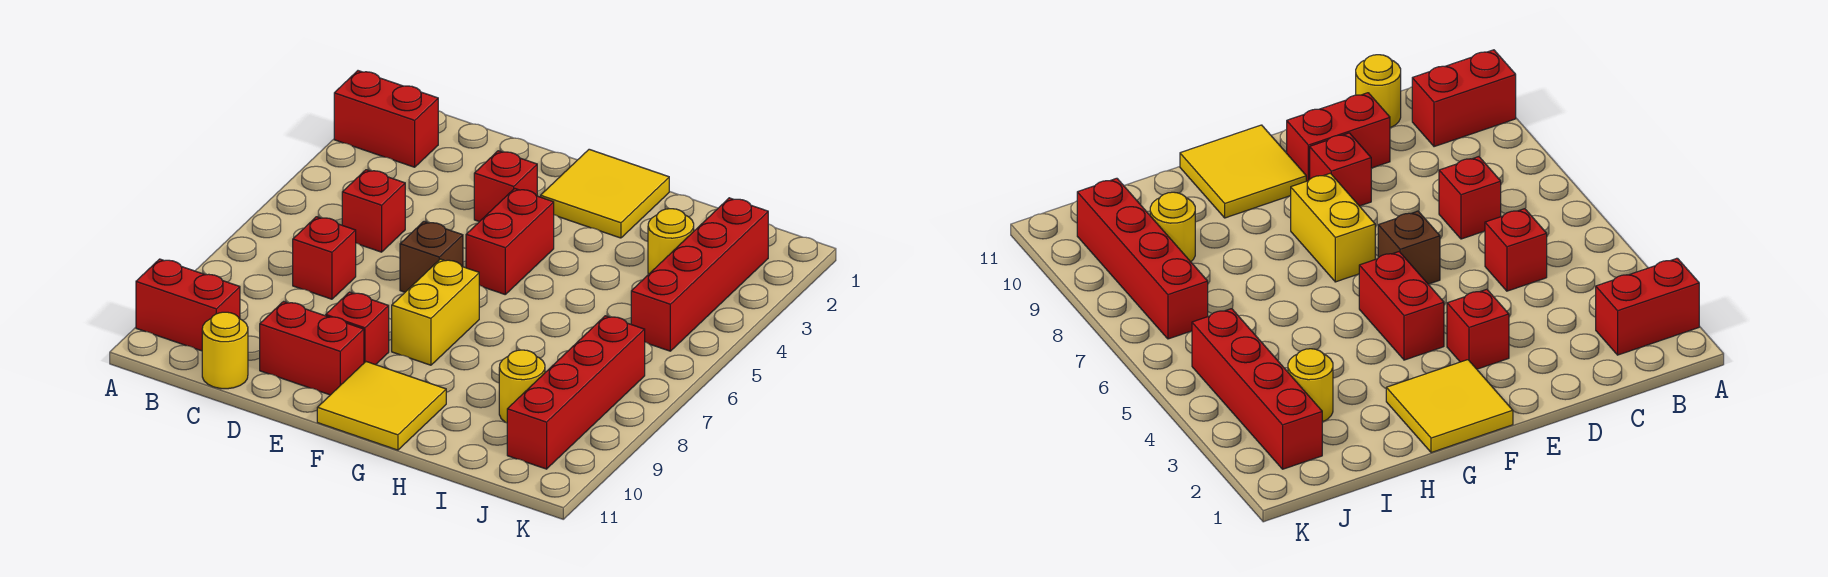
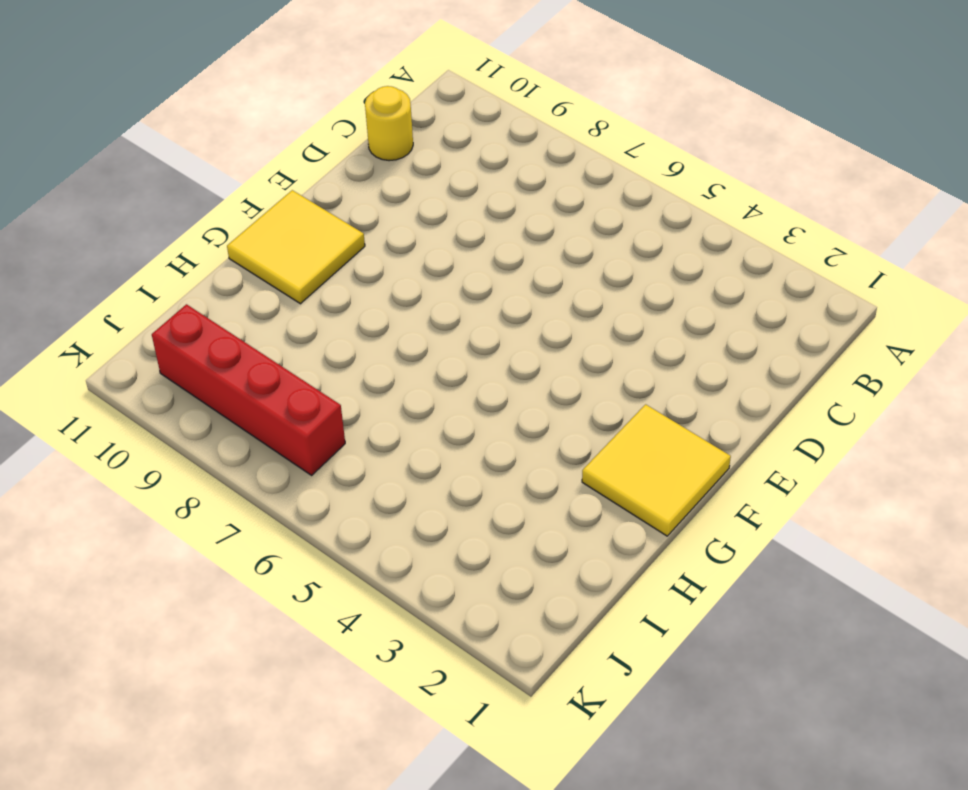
none -> red brick A2:B2 level 1
none -> red brick A10:B10 level 1
none -> red brick C5 level 1

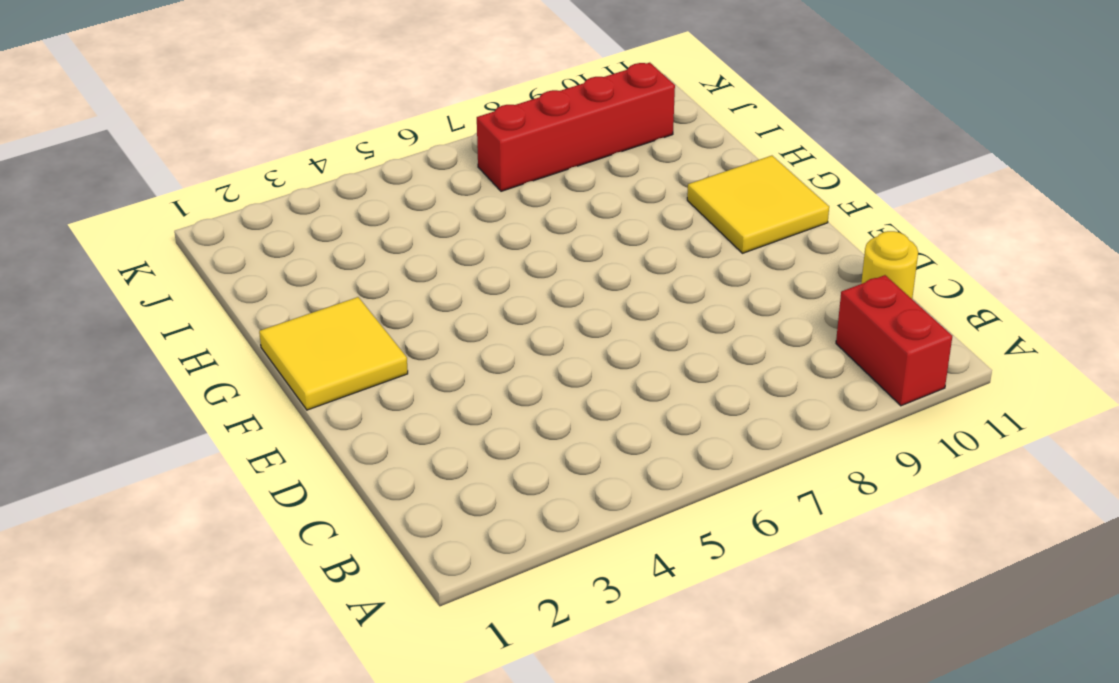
none -> red brick A2:B2 level 1
none -> red brick C5 level 1
none -> red brick C7 level 1

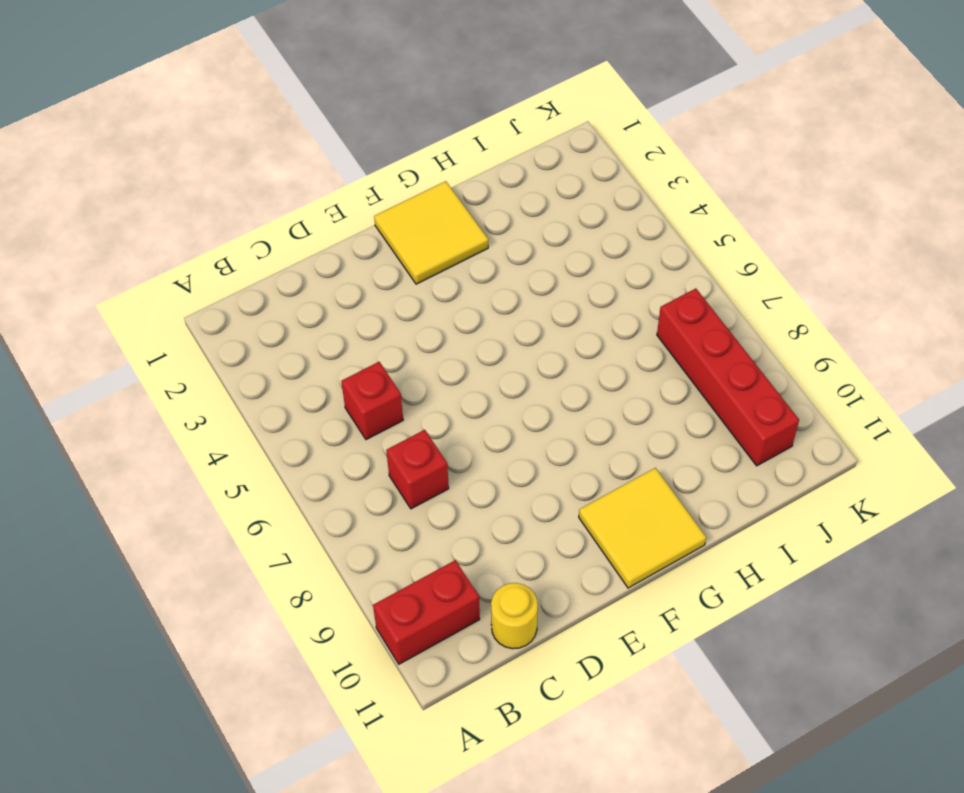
none -> red brick A2:B2 level 1
none -> red brick D10:E10 level 1
none -> red brick E3 level 1

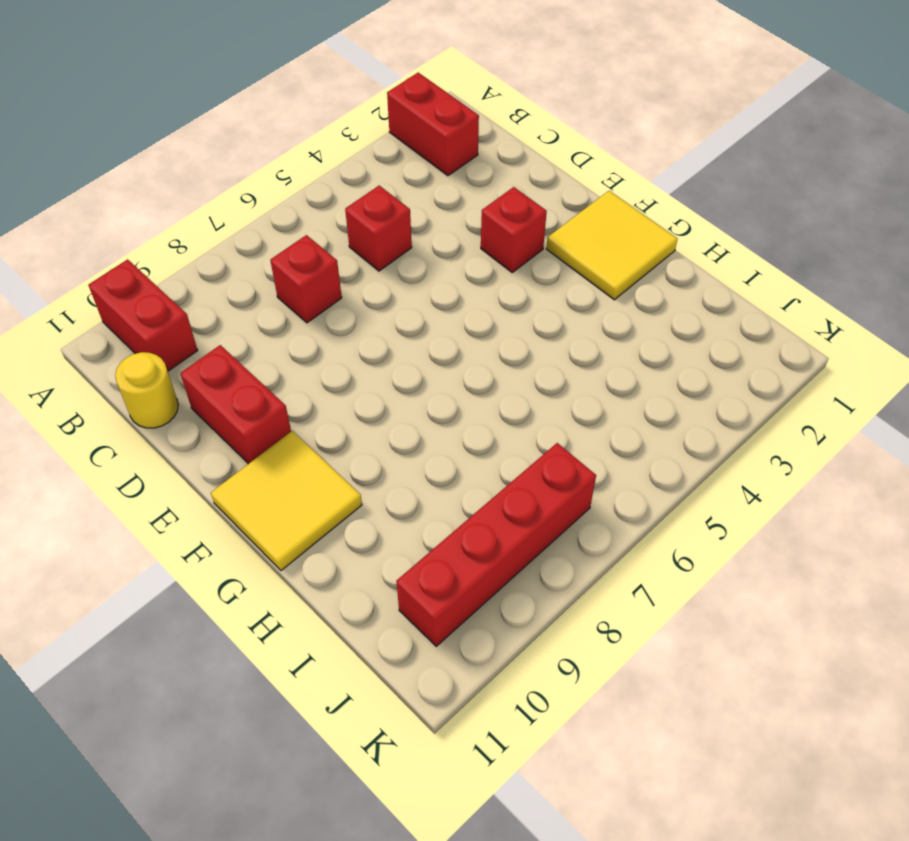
none -> brown brick E6 level 1
none -> red brick E9 level 1
none -> red brick F4:F5 level 1

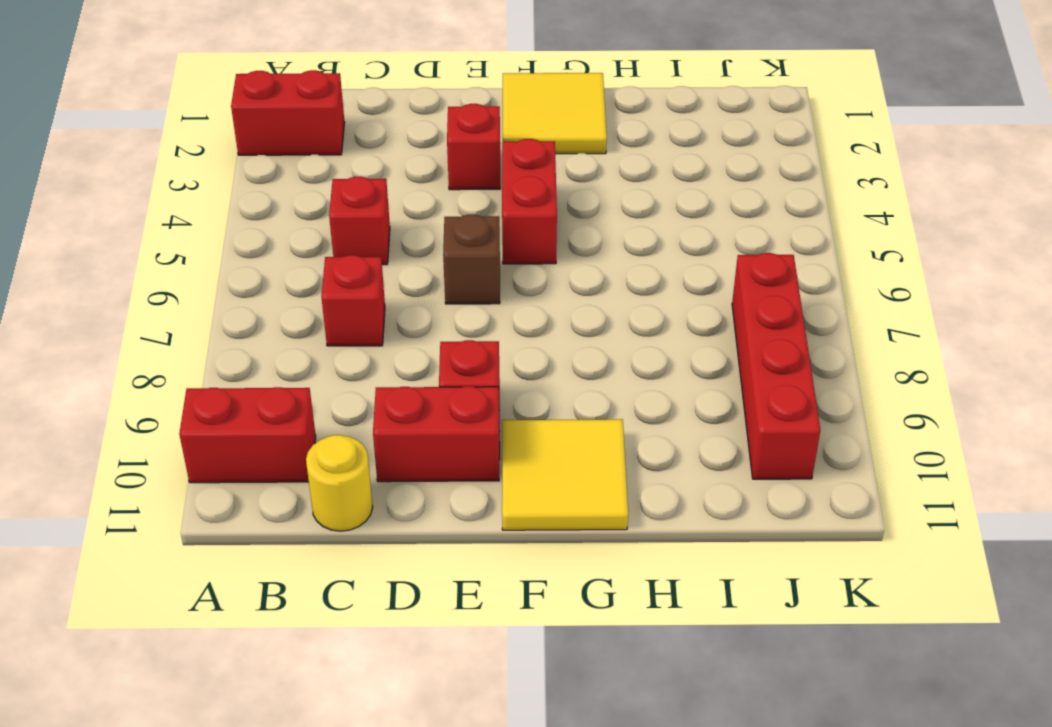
none -> yellow brick F7:F8 level 1
none -> yellow round brick I3 level 1
none -> yellow round brick I9 level 1

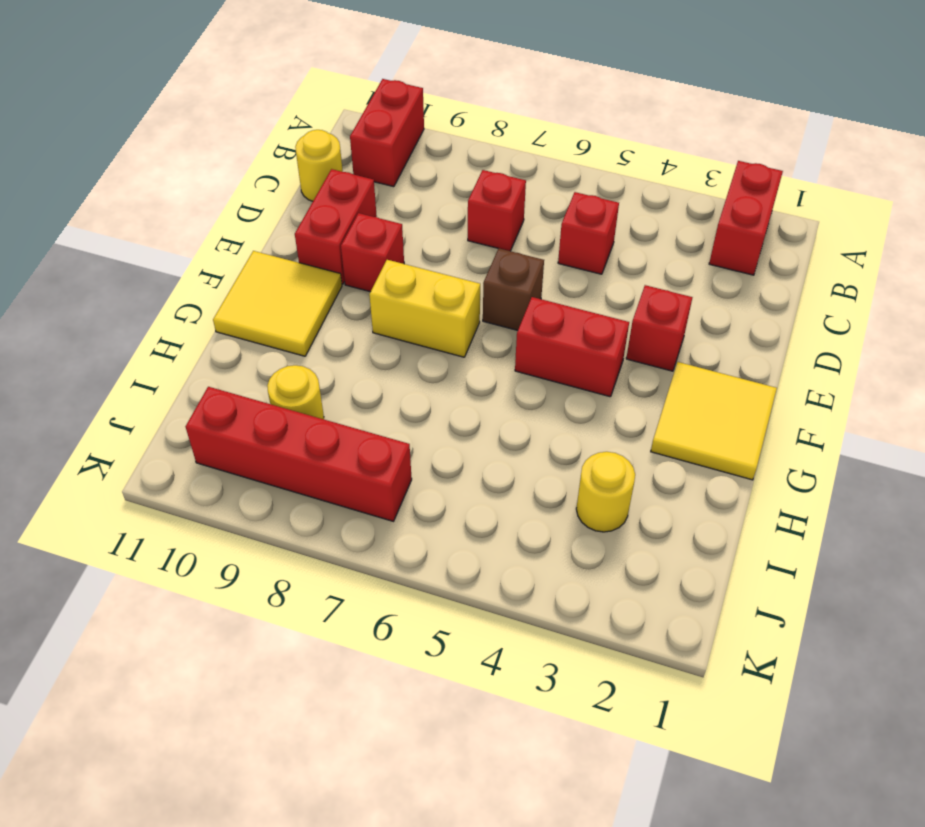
none -> red brick J2:J5 level 1

